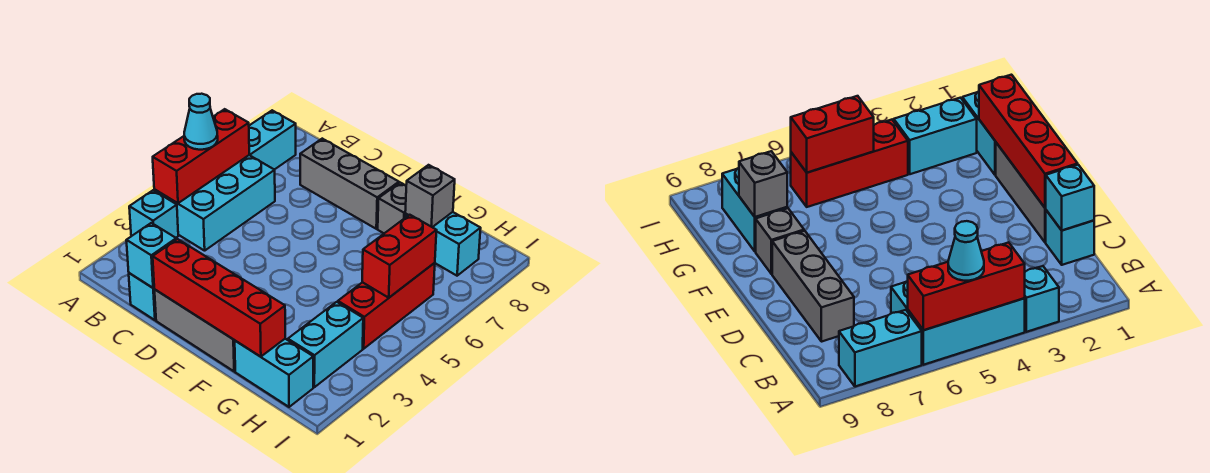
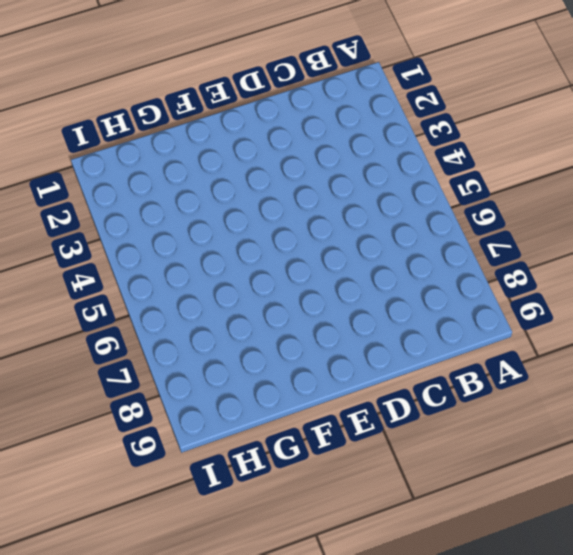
none -> cyan brick A3 level 1
none -> cyan brick A4:B6 level 1
none -> cyan brick A7:A8 level 1

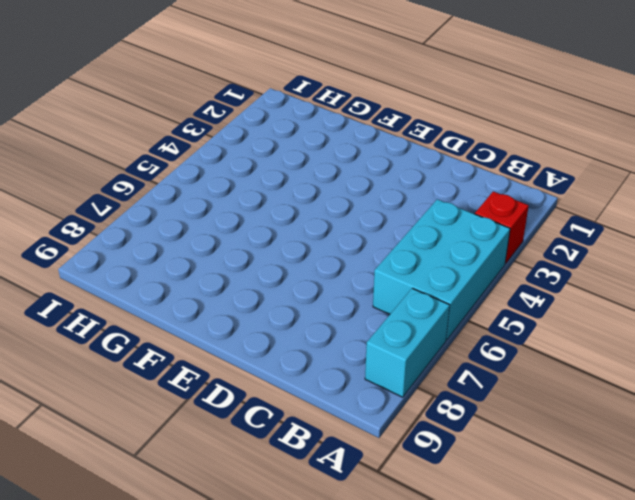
red brick A3 level 1 -> cyan brick A3 level 1
none -> cyan brick C1 level 1
none -> grey brick C8:E8 level 1
none -> grey brick D1:F1 level 1

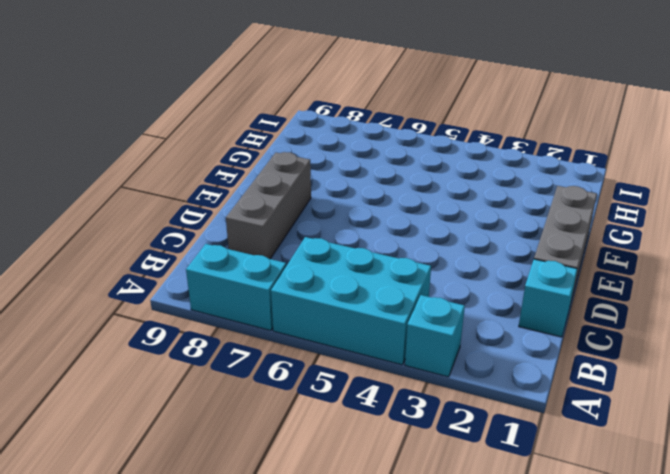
none -> grey brick F8 level 1
none -> cyan brick G1:H1 level 1
none -> cyan brick G8:H8 level 1

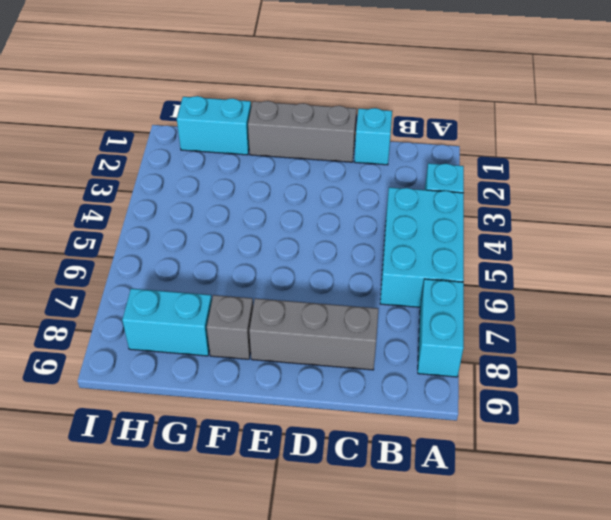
none -> cyan brick H2:H3 level 1
none -> red brick H4:H6 level 1
none -> red brick A4:A6 level 2

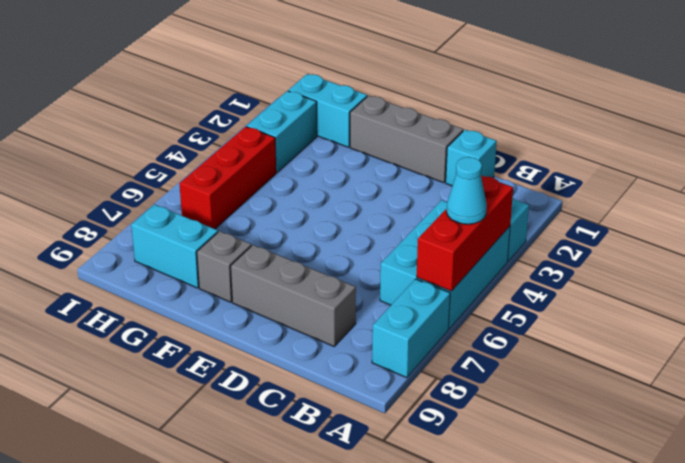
none -> cyan brick C1 level 2
none -> red brick D1:G1 level 2
none -> grey brick G8 level 2

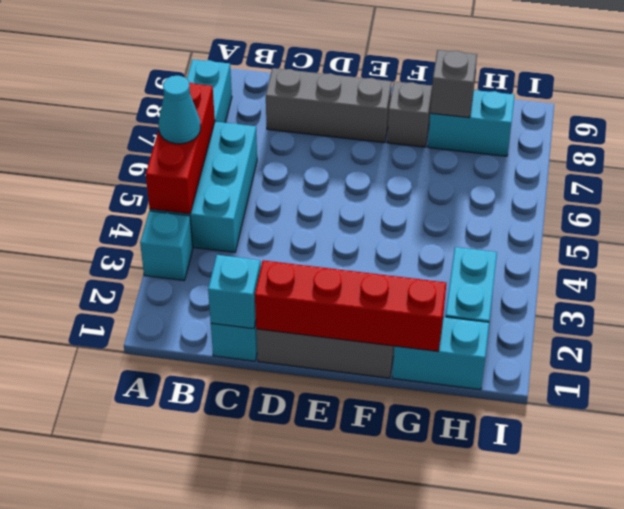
none -> red brick H4:H6 level 1
none -> red brick H5:H6 level 2

